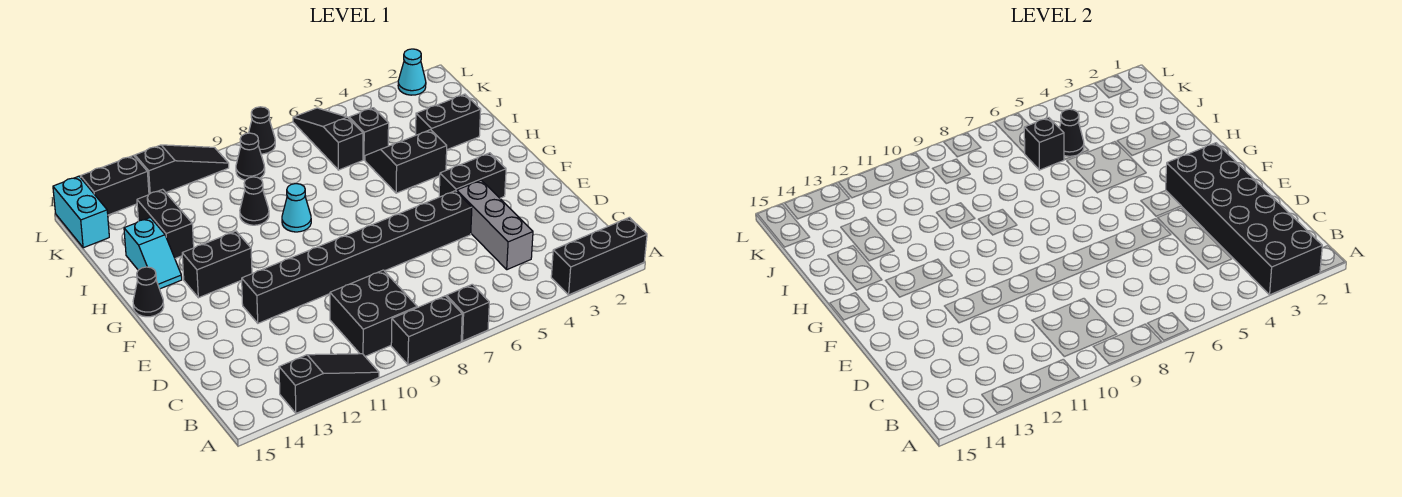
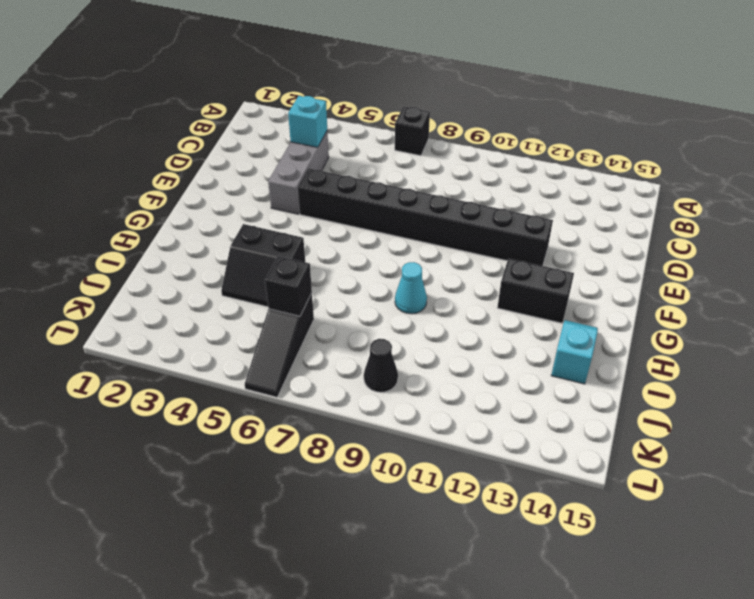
cyan brick C4 level 2 -> none
none -> black brick A1:A3 level 1
none -> black brick A8:A9 level 1
none -> black slope A11:A13 level 1 top 13

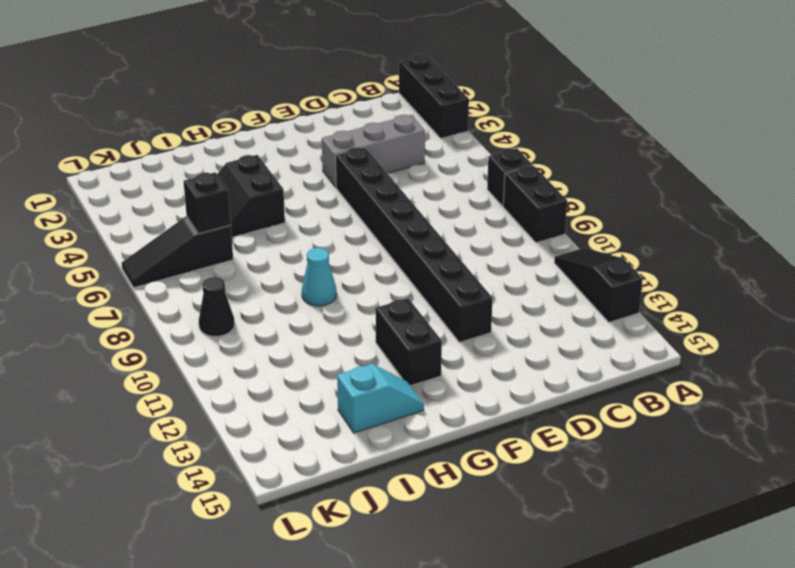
none -> black brick B9:C10 level 1
none -> black brick F3:F4 level 1
none -> black cone G15 level 1

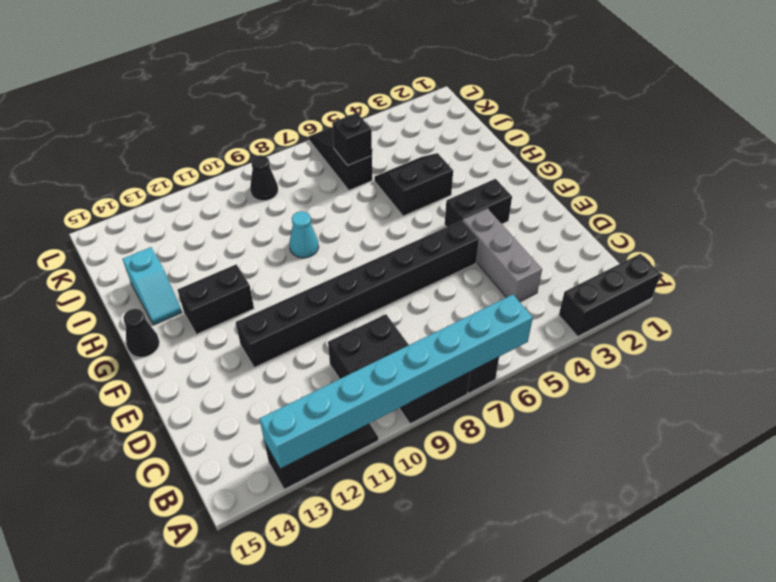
cyan brick A6:A13 level 2 -> none
none -> black brick I2:I3 level 1
none -> black cone I10 level 1
none -> black brick I13:J13 level 1

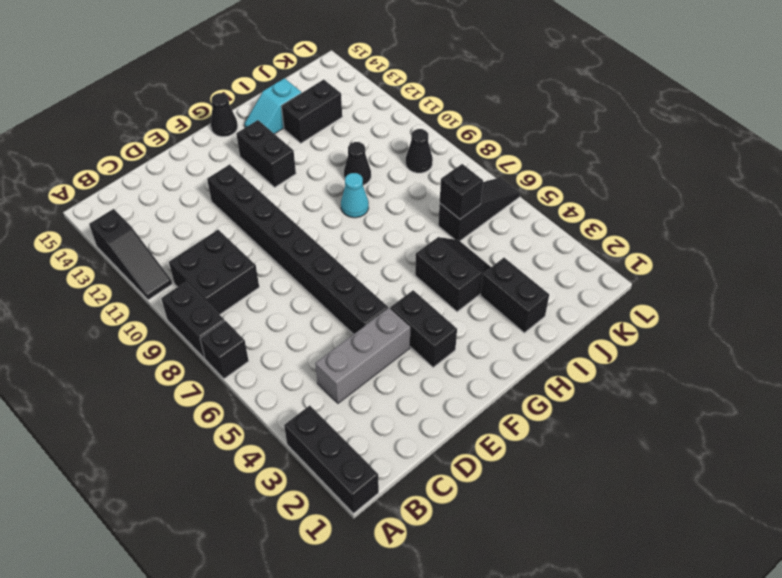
none -> black brick J5 level 1
none -> cyan brick K15:L15 level 1
none -> cyan cone L2 level 1

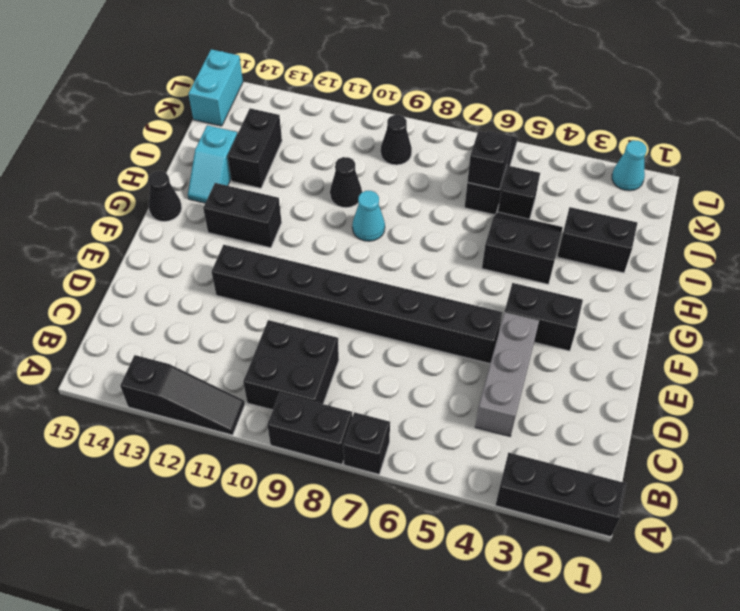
none -> black cone L8 level 1
none -> black slope L10:L12 level 1 top 12
none -> black brick L13:L14 level 1

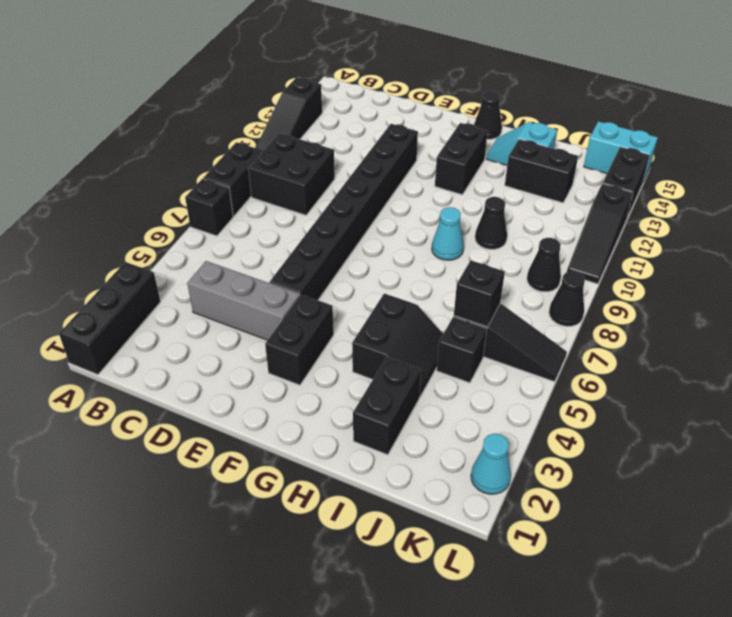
none -> black brick A2:F3 level 2
none -> black cone J5 level 2

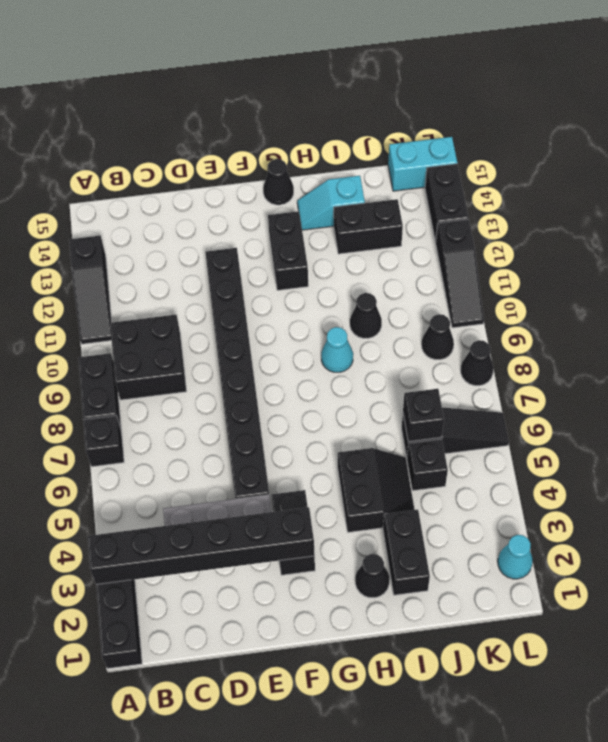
black brick A3:F3 level 2 -> black brick A2:F3 level 2
black cone H2 level 1 -> black cone J5 level 2

